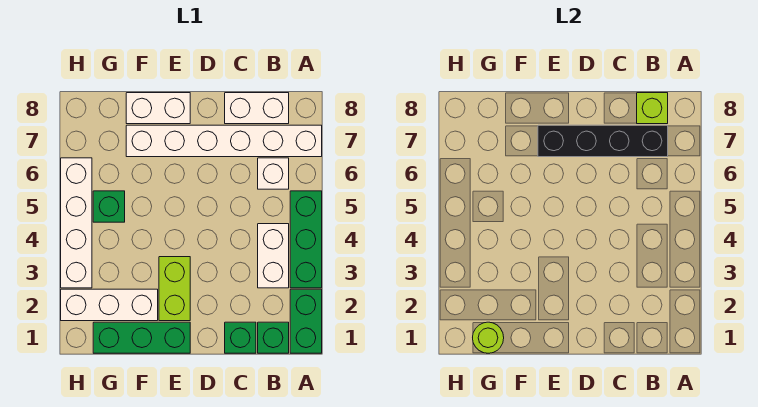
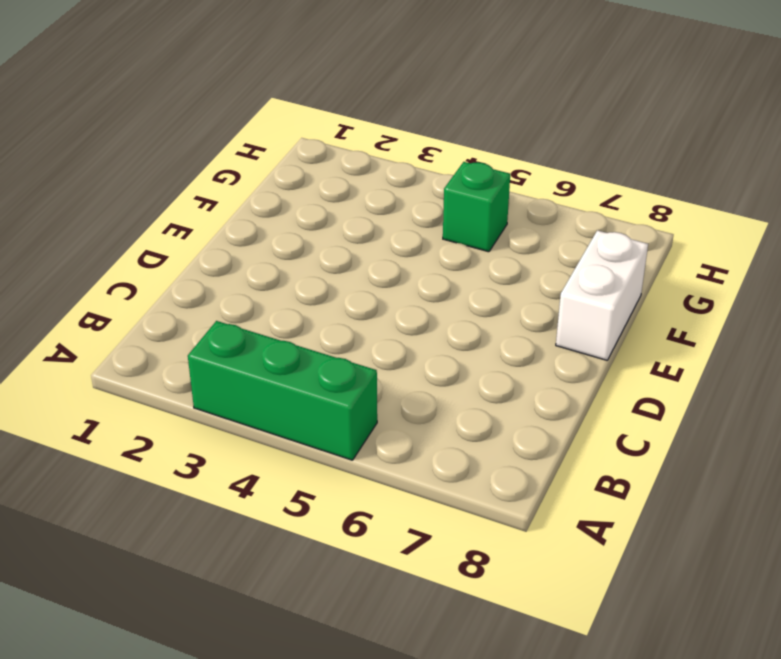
none -> green brick A1:A2 level 1
none -> white brick A7:F7 level 1
none -> green brick B1 level 1

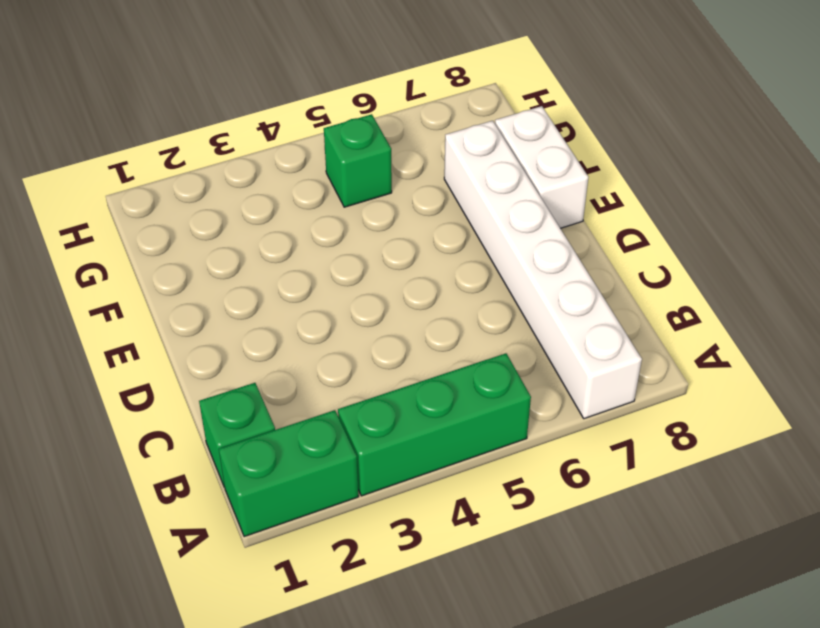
none -> white brick B3:B4 level 1
none -> white brick B6 level 1
none -> white brick B8:C8 level 1

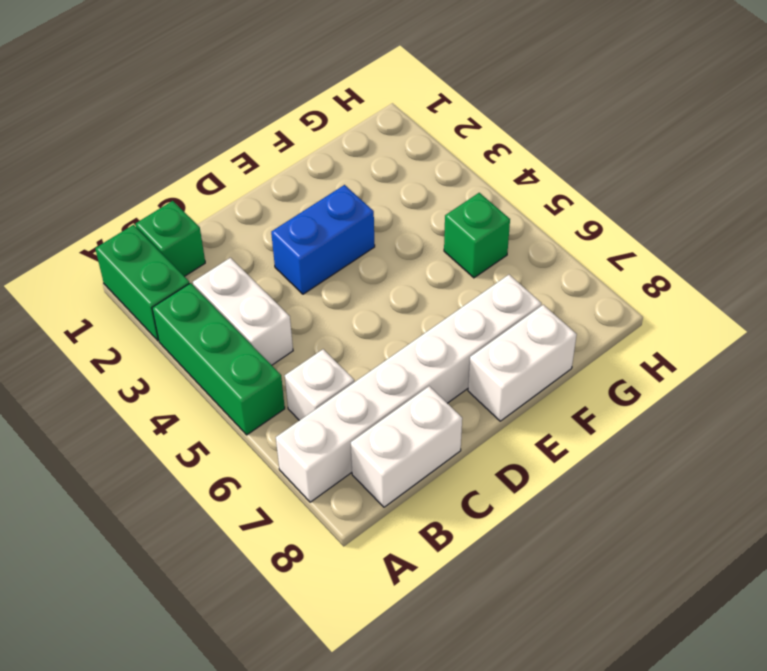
blue brick D3:E3 level 1 -> lime brick E2:E3 level 1
none -> green brick C1 level 1
none -> green brick E1:G1 level 1
none -> white brick F2:H2 level 1

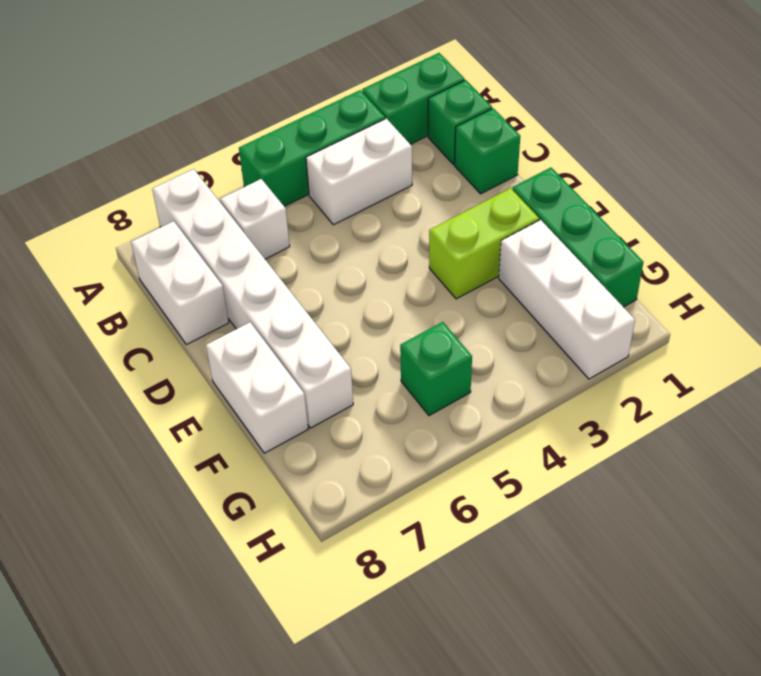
none -> white brick H3:H6 level 1
none -> black brick B7:E7 level 2
none -> lime brick B8 level 2

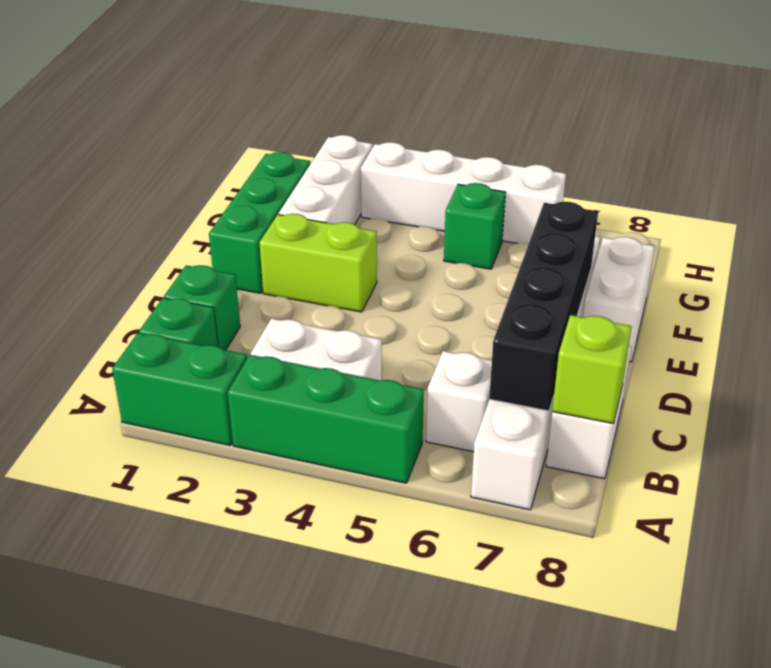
none -> lime round brick G1 level 2

